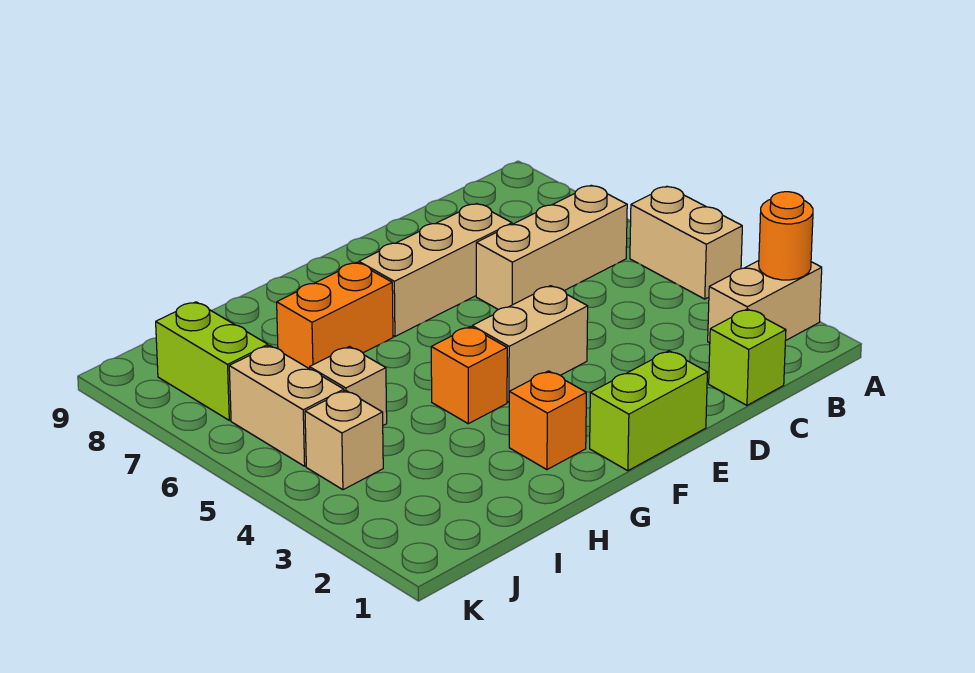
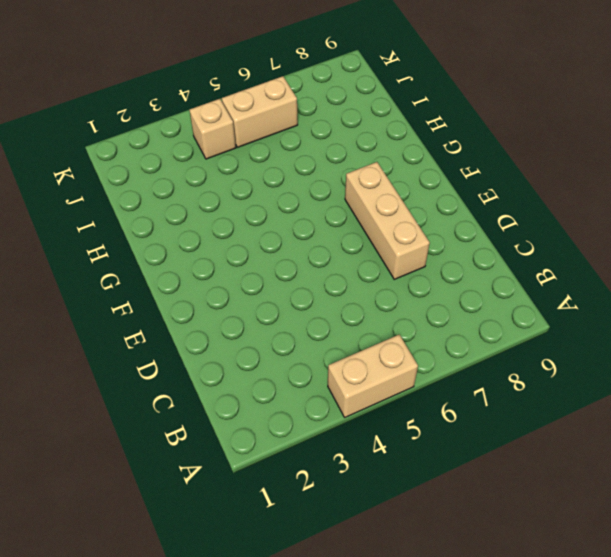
none -> tan brick A2:B2 level 1
none -> tan brick B6:D6 level 1
none -> lime brick C1 level 1

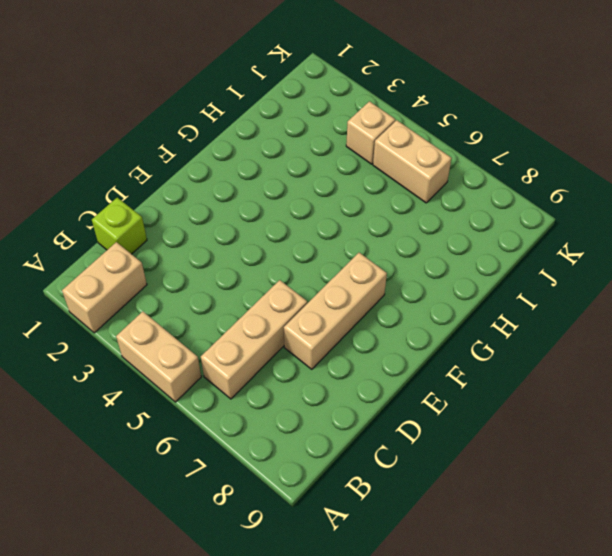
none -> lime brick E1:F1 level 1
none -> tan brick E4:F4 level 1
none -> orange brick G2 level 1

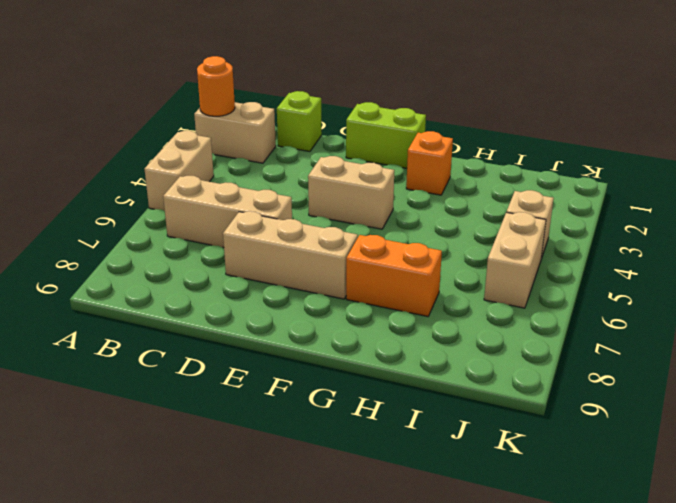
none -> orange brick G4 level 1
none -> tan brick I5 level 1
none -> lime brick J7:J8 level 1

